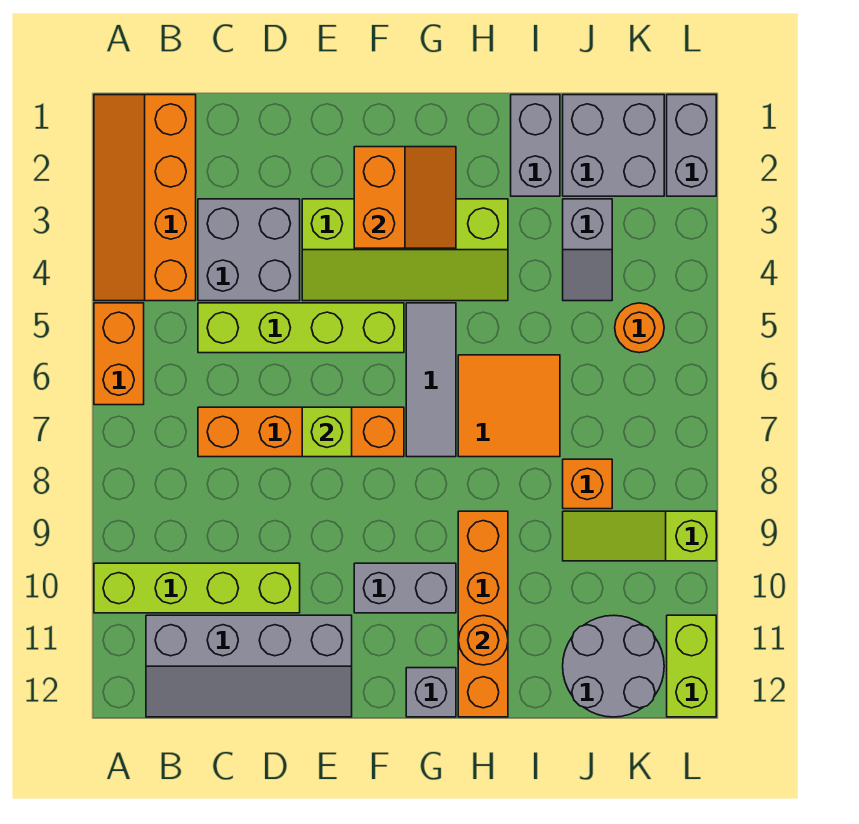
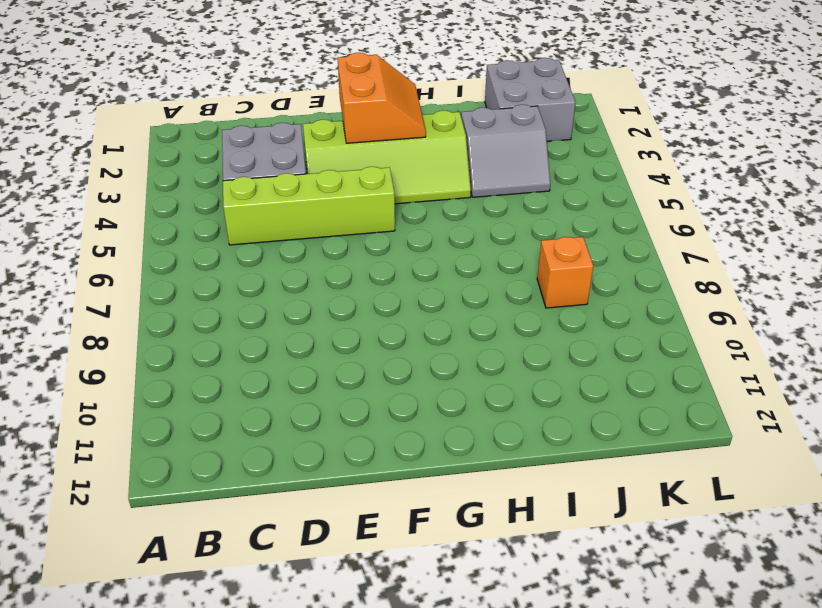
grey slope I3:J4 level 1 top 3 -> grey slope J3:J4 level 1 top 3
none -> orange slope A1:B4 level 1 top B
none -> orange brick A5:A6 level 1
none -> lime brick A10:D10 level 1

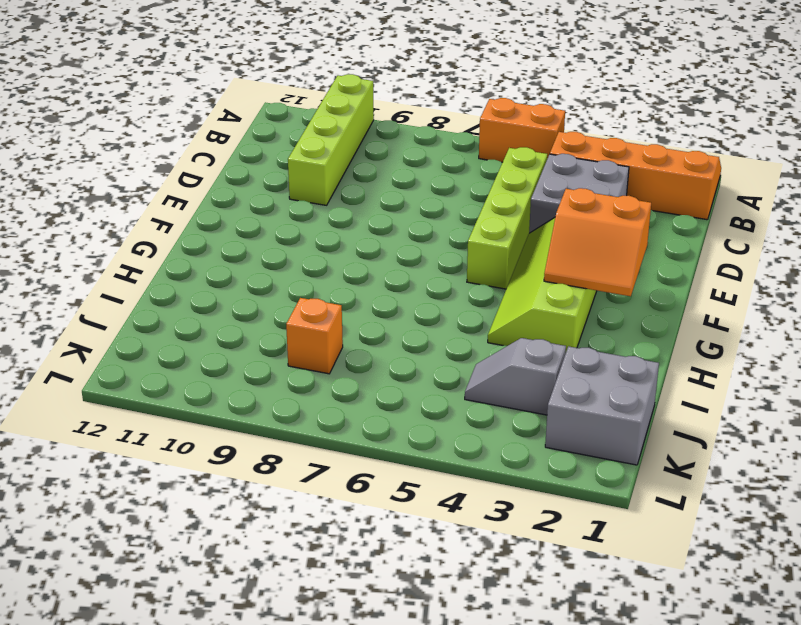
none -> grey slope B11:E12 level 1 top 11
none -> orange brick C7:F7 level 1
none -> grey brick F10:G10 level 1

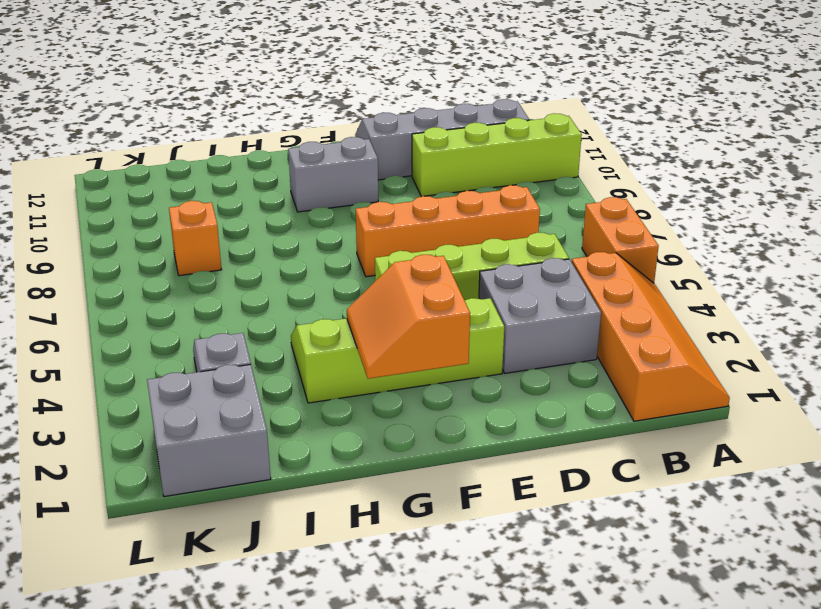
none -> grey tile G5:G7 level 1
none -> grey brick G12 level 1
none -> orange tile H6:I7 level 1

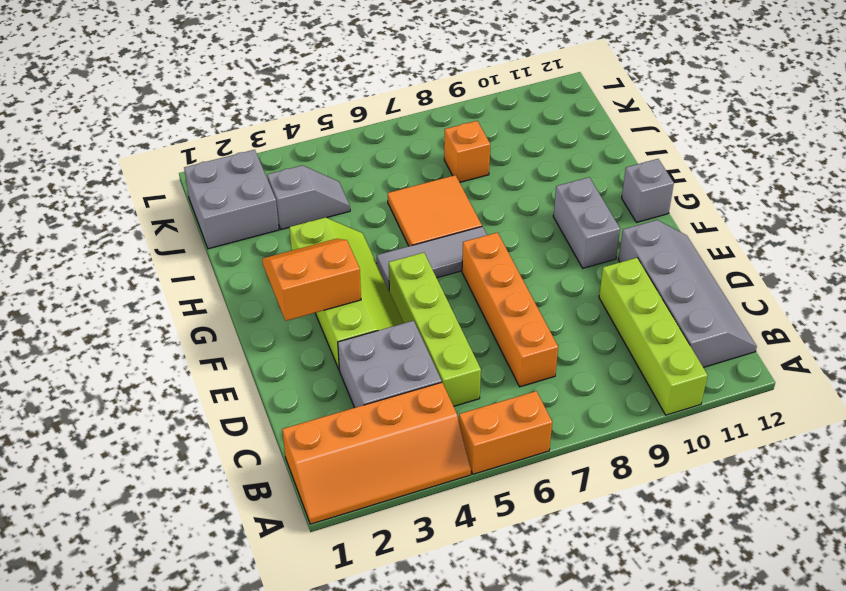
none -> orange brick H9:H12 level 1
none -> grey brick I1:I2 level 1
none -> lime slope J9:L9 level 1 top L

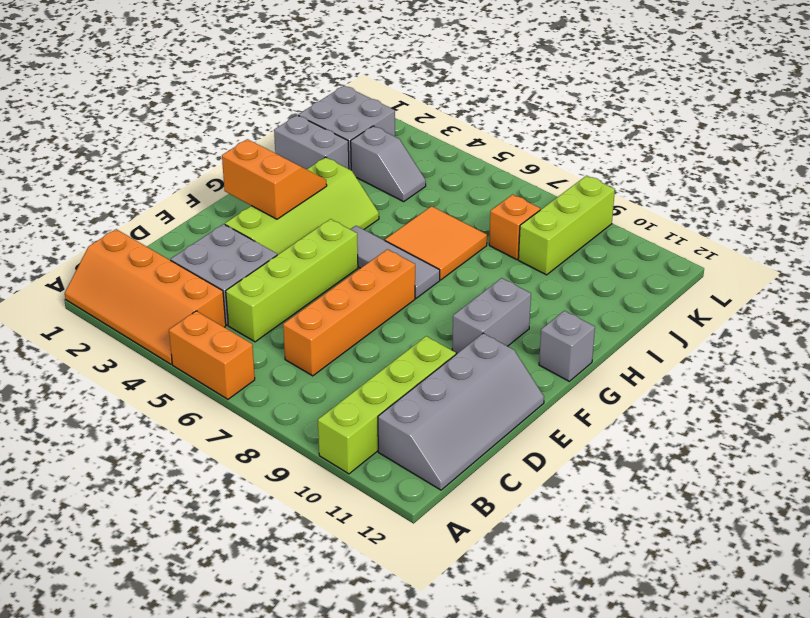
lime brick J9:L9 level 1 -> lime slope J9:L9 level 1 top L
none -> orange brick H9:H12 level 1
none -> grey round brick J11:K12 level 1
none -> orange round brick K5 level 1

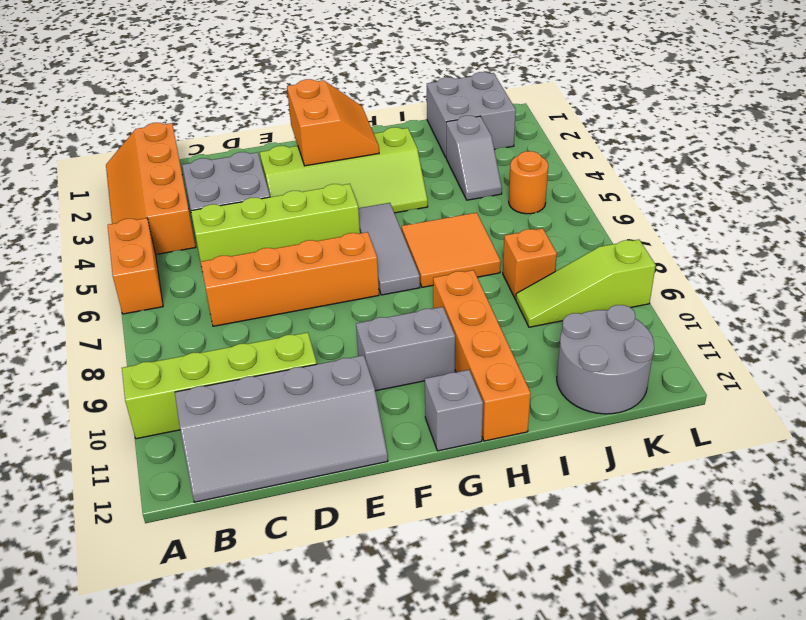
none -> grey brick I1:I2 level 1
none -> grey brick L1:L2 level 1
none -> lime brick L11:L12 level 1

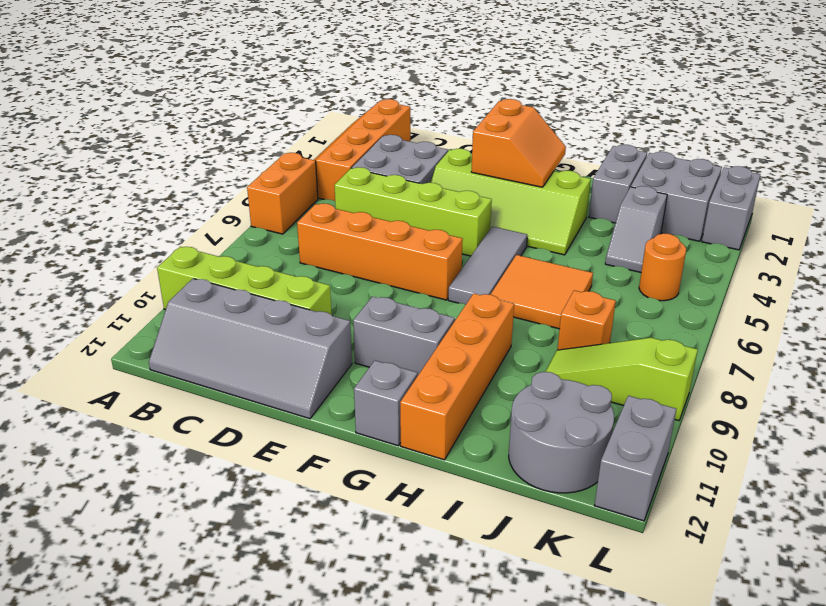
grey brick L11:L12 level 1 -> lime brick L11:L12 level 1
none -> lime brick E7 level 2
none -> orange round brick H11 level 2

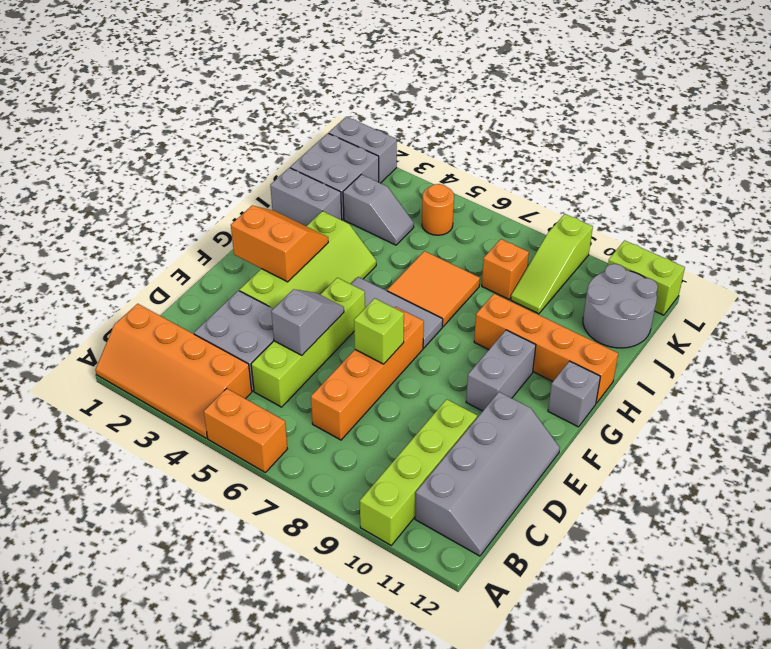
grey slope D5:E5 level 2 top D -> none
none -> orange round brick H11 level 2

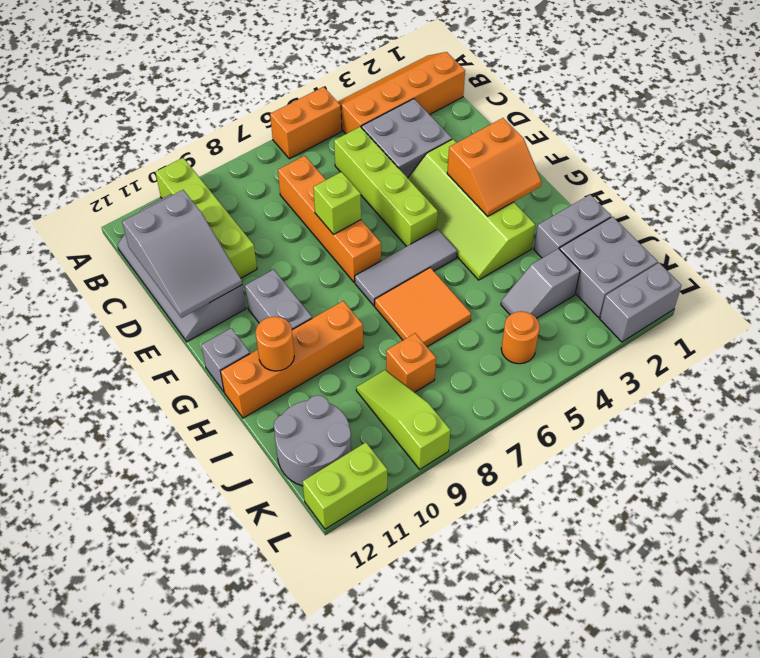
grey slope C11:E12 level 2 top C -> none

